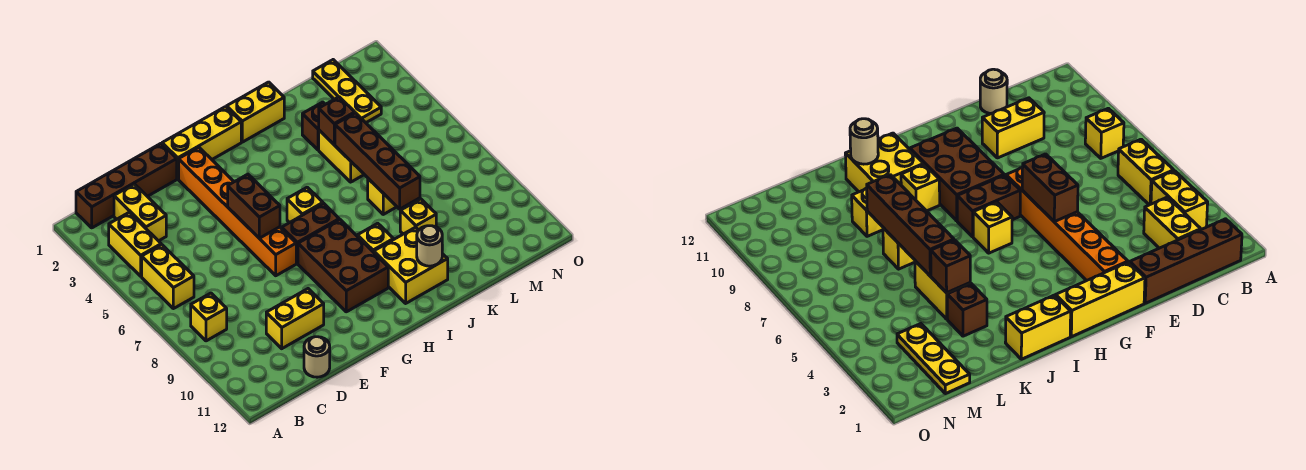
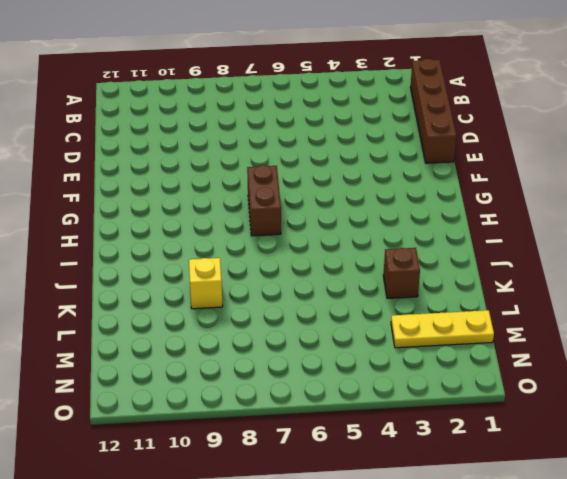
none -> yellow brick B3:B4 level 1
none -> yellow brick B5:B6 level 1
none -> yellow brick B8 level 1

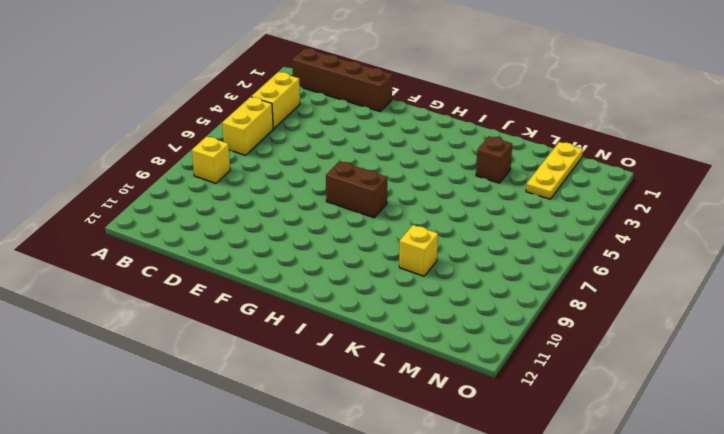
none -> yellow brick C2:C3 level 1
none -> yellow brick D10:E10 level 1
none -> tan round brick D12 level 1

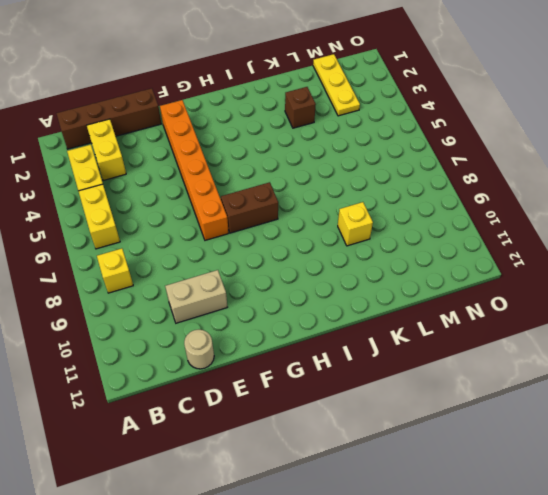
tan brick D10:E10 level 1 -> yellow brick D10:E10 level 1
none -> yellow brick F1:H1 level 1
none -> brown brick G8:H10 level 1
none -> yellow brick H6 level 1

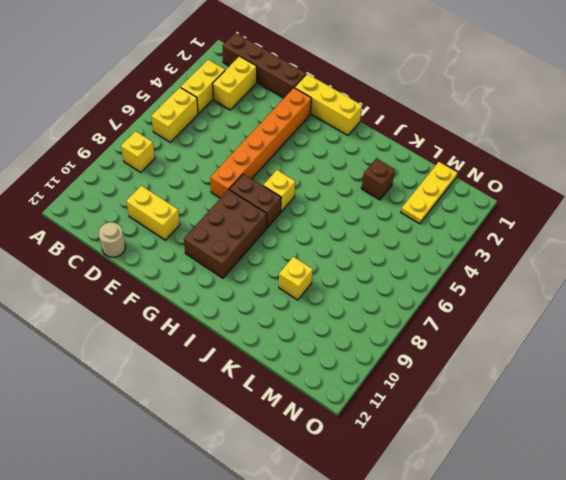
none -> yellow brick I1:J1 level 1
none -> yellow brick I9 level 1
none -> yellow brick I10:J11 level 1

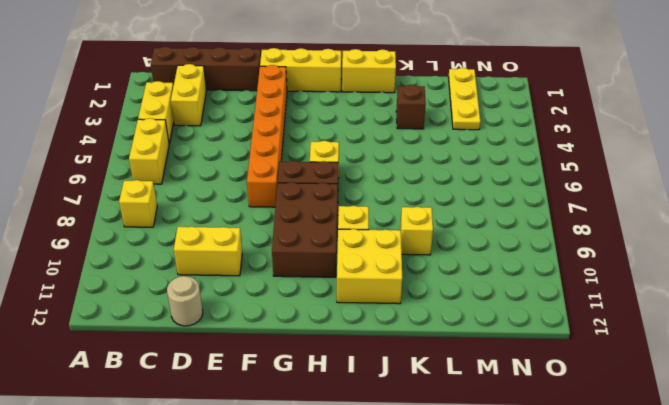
none -> yellow brick K4:K5 level 1
none -> yellow brick K7 level 1
none -> brown brick F5:F6 level 2

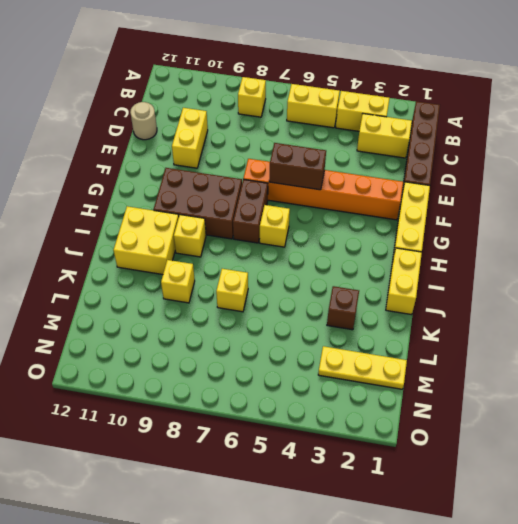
none -> yellow brick K4:K5 level 1
none -> tan round brick J11 level 2
none -> brown brick K4 level 2

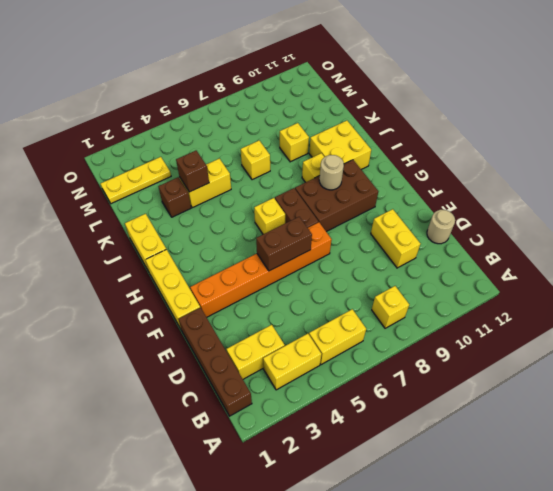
tan round brick H9 level 2 -> tan round brick J11 level 2
none -> brown brick K5:K8 level 2

